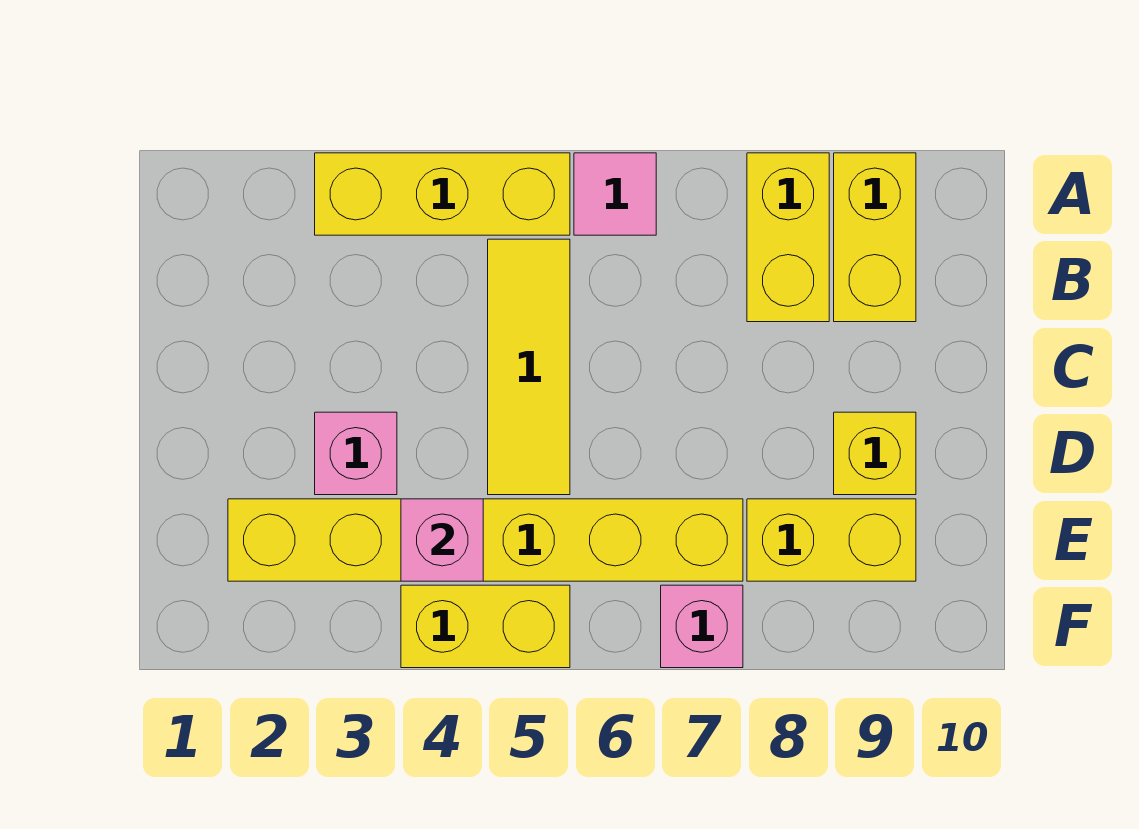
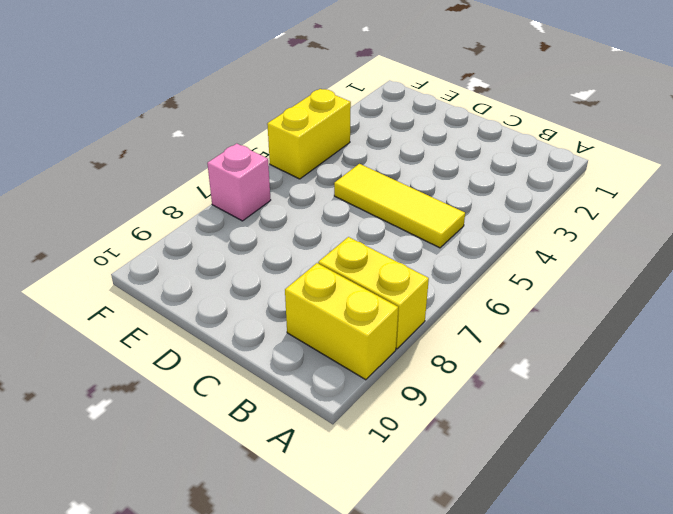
none -> yellow brick A3:A5 level 1
none -> pink tile A6 level 1
none -> pink brick D3 level 1

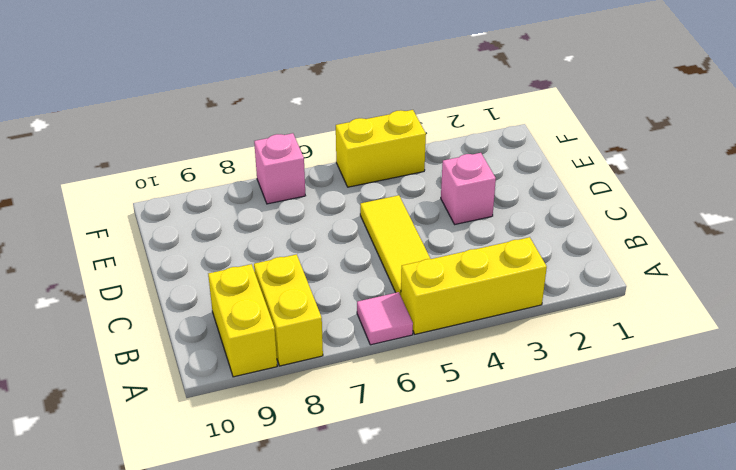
none -> yellow brick D9 level 1
none -> yellow brick E2:E7 level 1
none -> yellow brick E8:E9 level 1

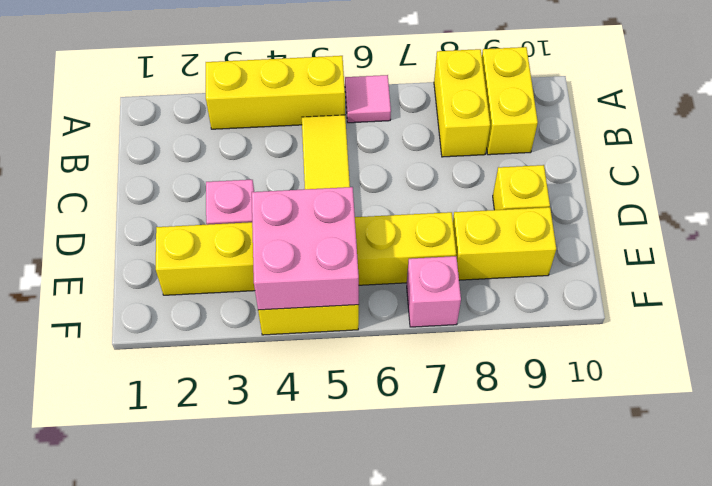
pink brick E4:F5 level 2 -> pink brick E4 level 2

